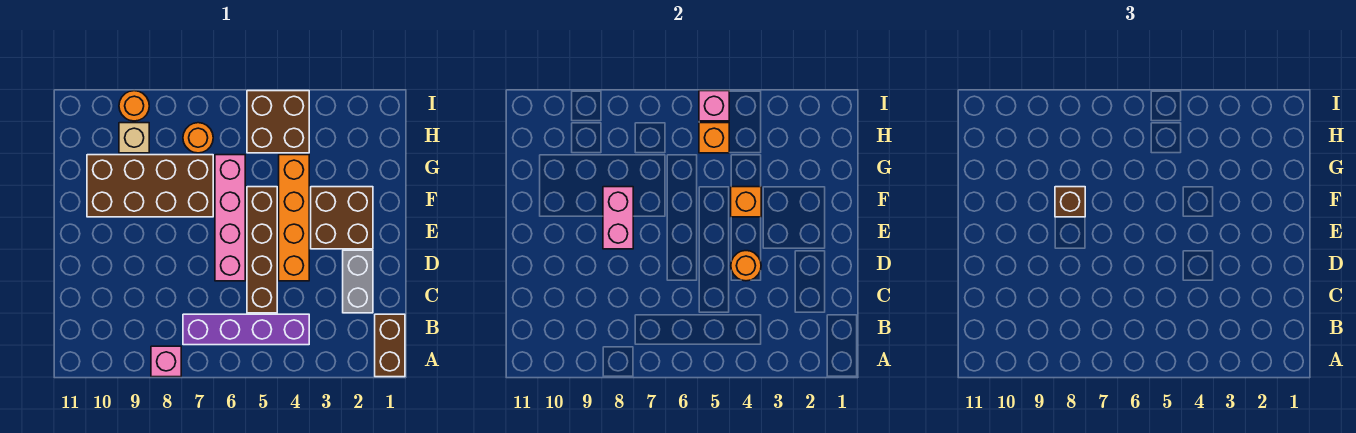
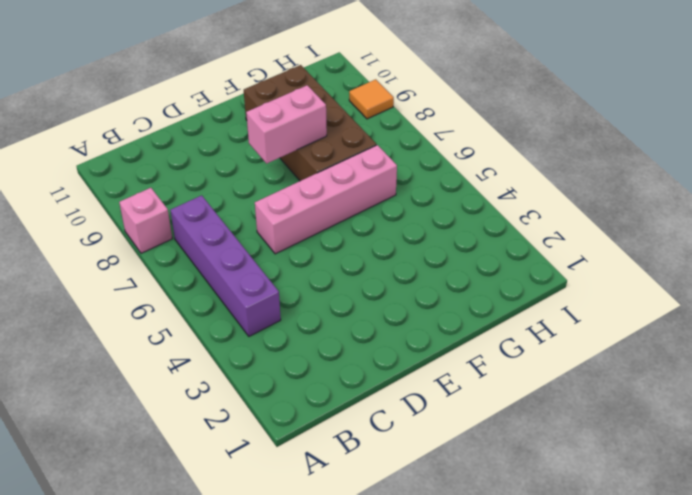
orange tile I9 level 1 -> orange round brick I9 level 1
none -> brown brick A1:B1 level 1
none -> grey brick C2:D2 level 1
none -> brown brick C5:F5 level 1

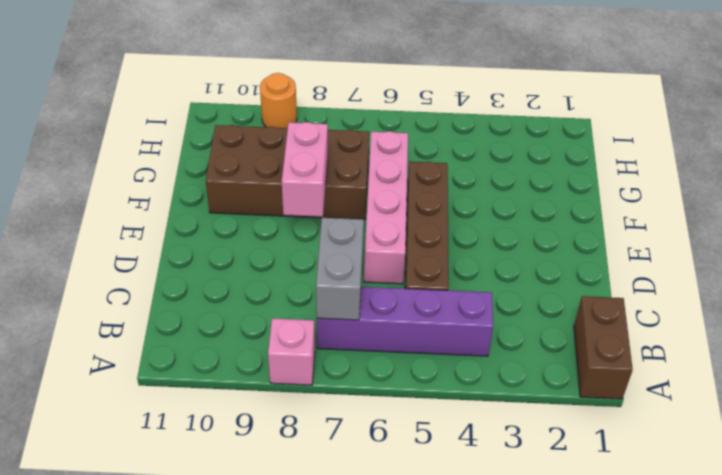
grey brick B7:C7 level 2 -> grey brick C2:D2 level 1
none -> orange brick D4:G4 level 1
none -> brown brick E2:F3 level 1
none -> brown brick H4:I5 level 1

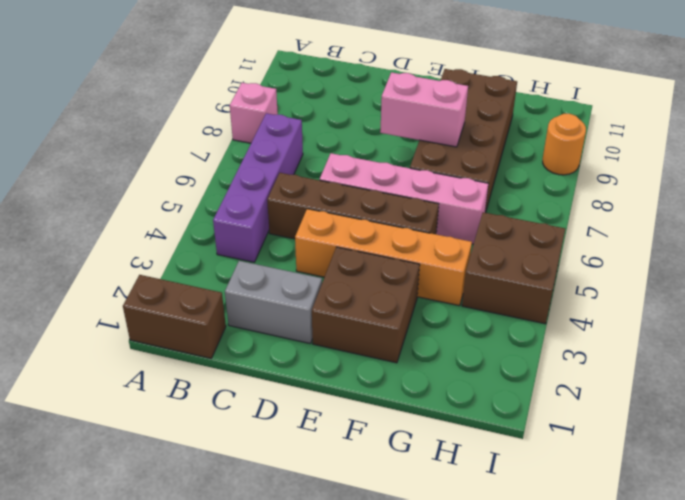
none -> orange round brick H7 level 1
none -> tan brick H9 level 1
none -> orange round brick D4 level 2

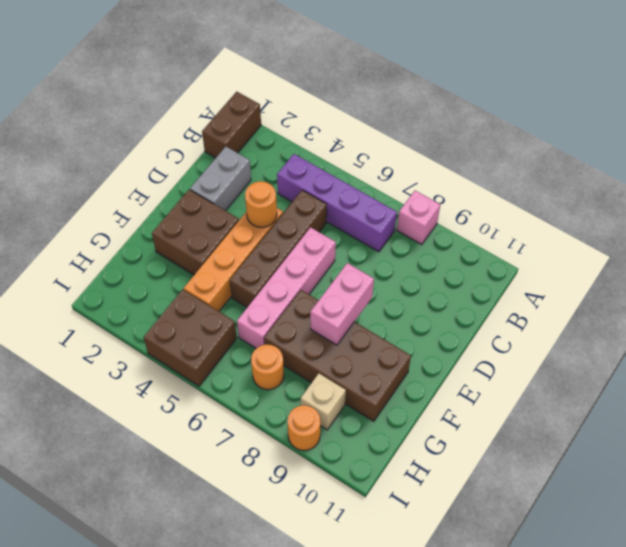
none -> orange brick F4 level 2
none -> orange brick H5 level 2
none -> pink brick I5 level 2

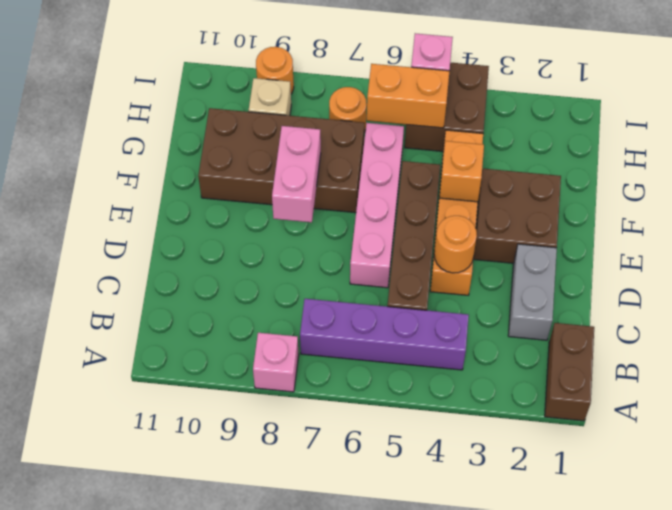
orange brick H5:H6 level 2 -> orange brick H5 level 2
none -> brown brick F8 level 3

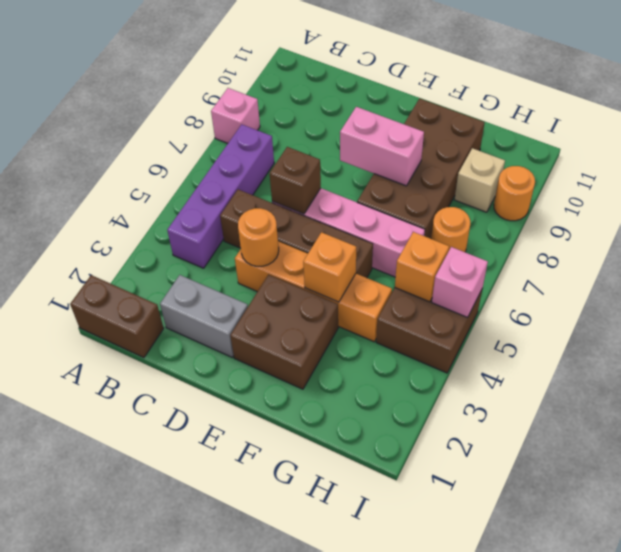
brown brick D6 level 2 -> brown brick F8 level 3

